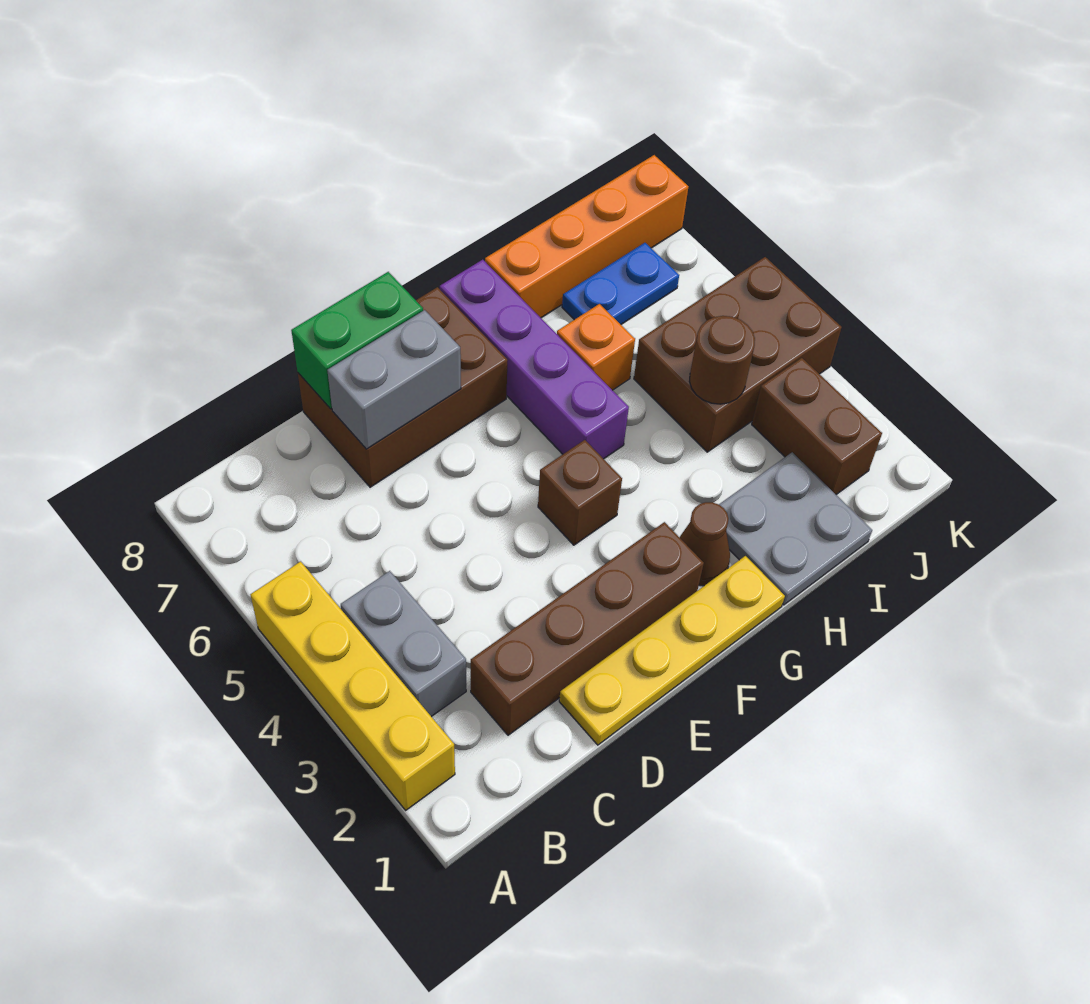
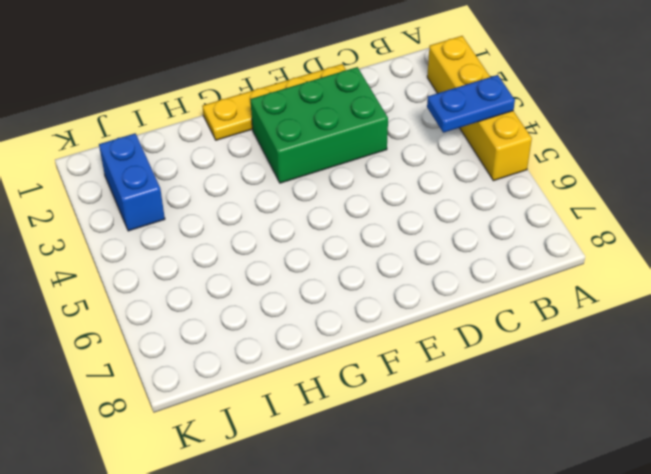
blue plate A4:B4 level 2 -> blue plate I7:J7 level 1
green brick D2:F3 level 1 -> brown brick C2:F2 level 1
blue brick J2:J3 level 1 -> brown brick J2:J3 level 1
none -> grey brick B3:B4 level 1
none -> brown brick D7:F8 level 1
none -> brown brick F4 level 1

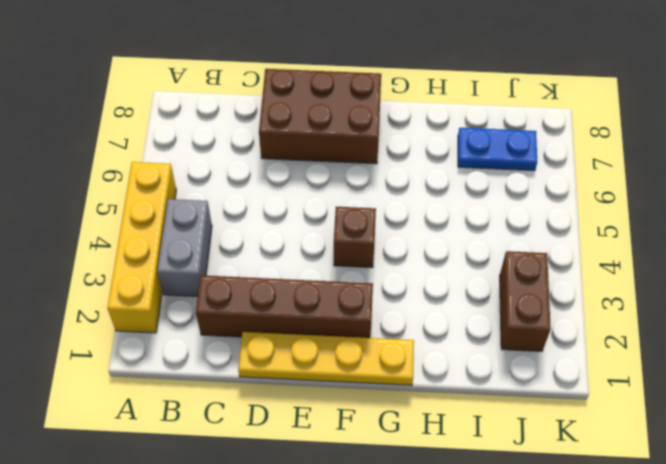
none -> brown cone G2 level 1
none -> purple brick G5:G8 level 1
none -> grey plate H1:I2 level 1

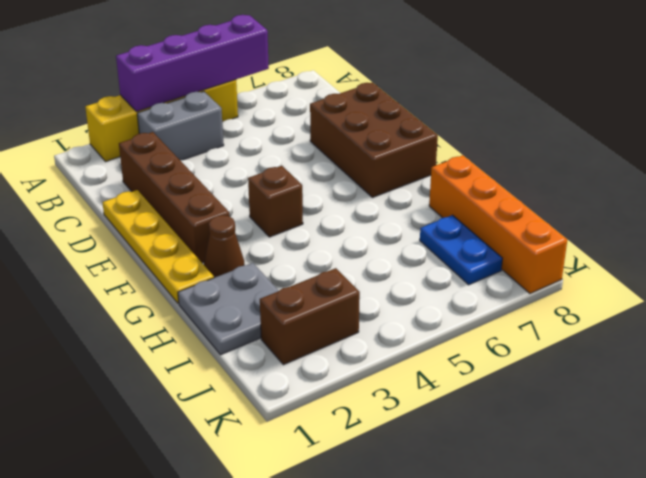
purple brick A3:A6 level 2 -> purple brick G5:G8 level 1
none -> orange brick H6 level 1
none -> brown brick I4:K5 level 1
none -> grey brick D7:E7 level 2

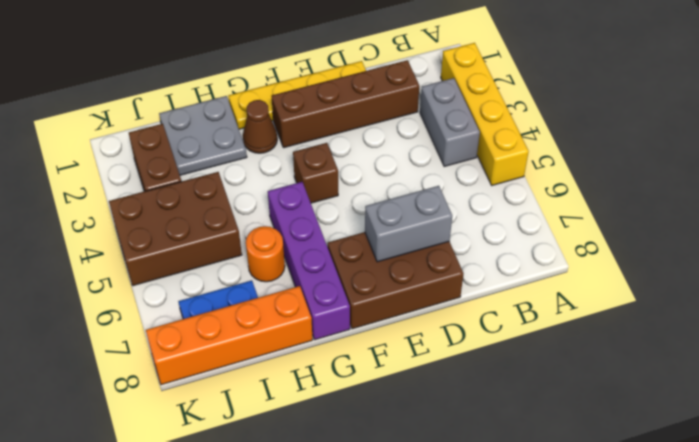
orange round brick H6 level 1 -> orange brick H6 level 1
none -> green brick D8:E8 level 2
none -> brown round brick I4 level 2

